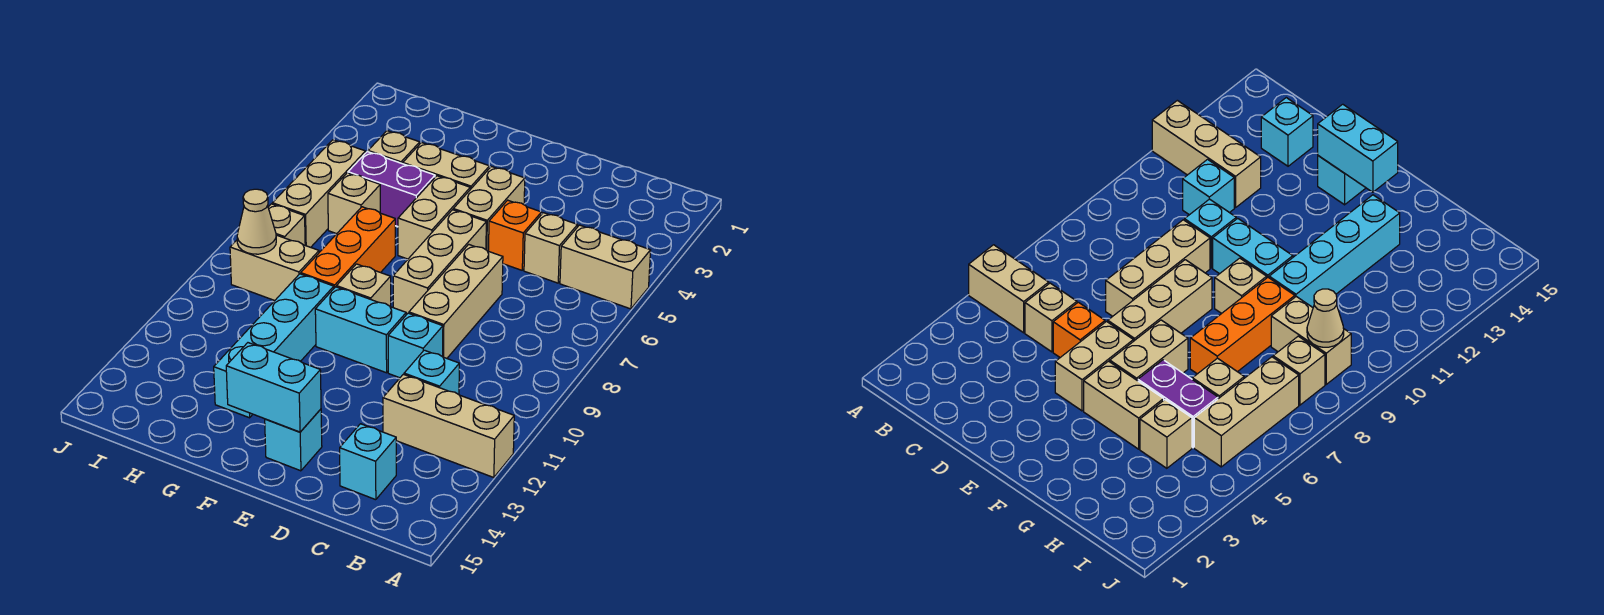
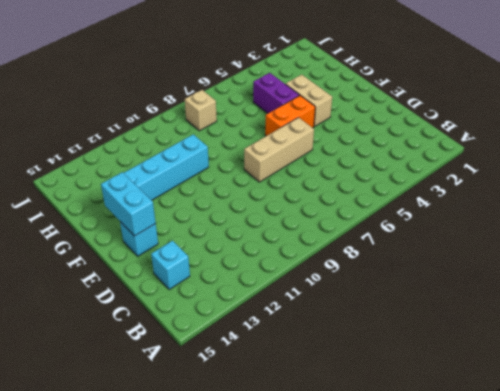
orange brick F5:F6 level 1 -> tan brick F5:F6 level 1
none -> tan brick A5:B5 level 1
none -> tan brick A12:C12 level 1
none -> tan brick C5 level 1

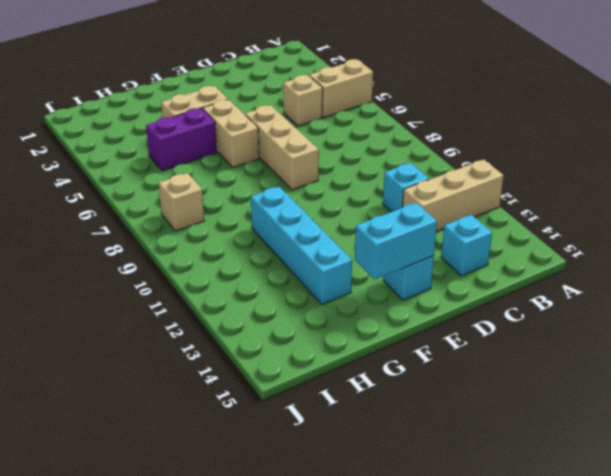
none -> orange brick D5 level 1
none -> tan brick D7:D9 level 1
none -> cyan brick D10 level 1

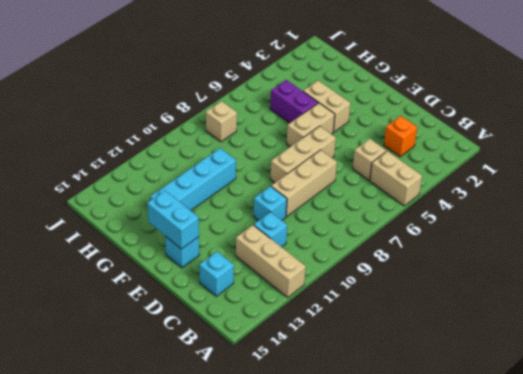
orange brick C3 level 1 -> orange brick D5 level 1
none -> tan brick E4:E5 level 1
none -> cyan brick E10:F10 level 1
none -> tan brick F9 level 1

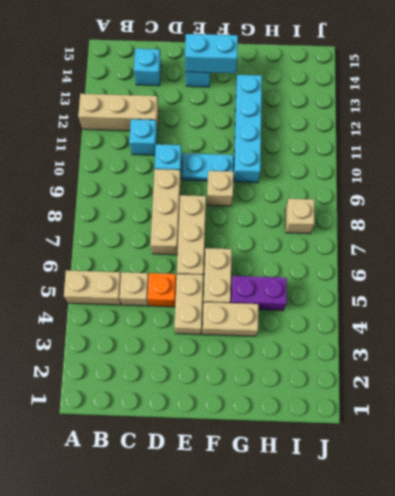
cyan plate E10:F10 level 1 -> cyan brick E10:F10 level 1
none -> orange brick G7:G9 level 1
none -> tan brick H4 level 1
none -> tan brick H6 level 1

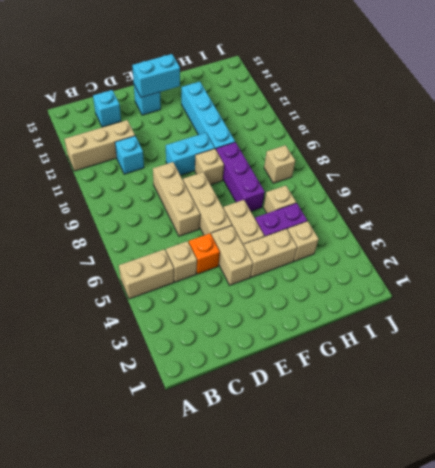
purple brick G7:G9 level 1 -> orange brick G7:G9 level 1
none -> cyan brick D10 level 1
none -> tan brick H9:I9 level 1
none -> tan brick I5:I7 level 1

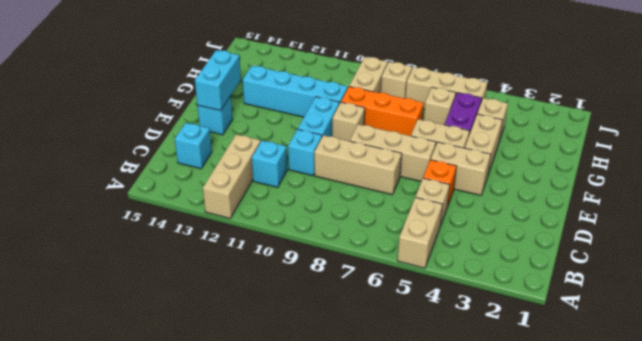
none -> tan cone I9 level 2

